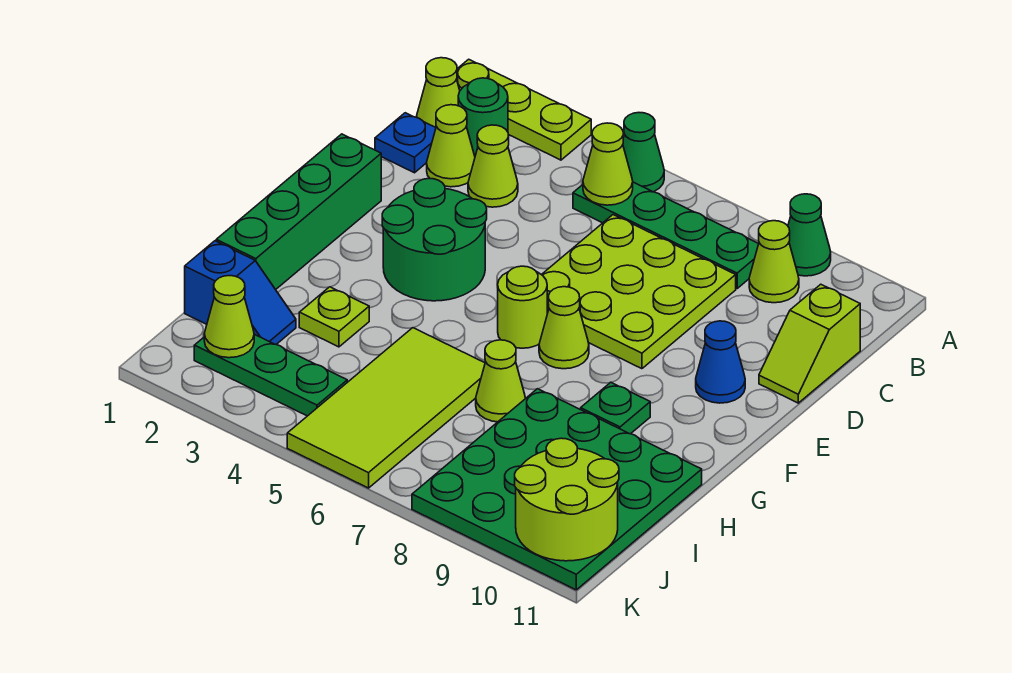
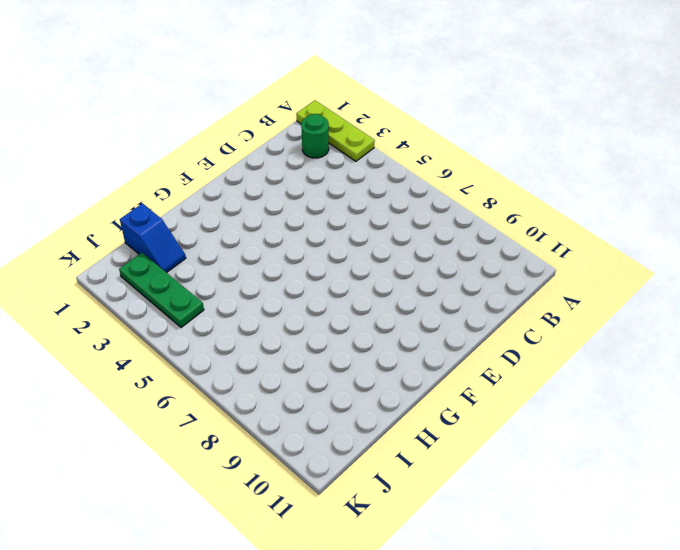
none -> green cone A5 level 1
none -> green cone A9 level 1
none -> lime cone B1 level 1

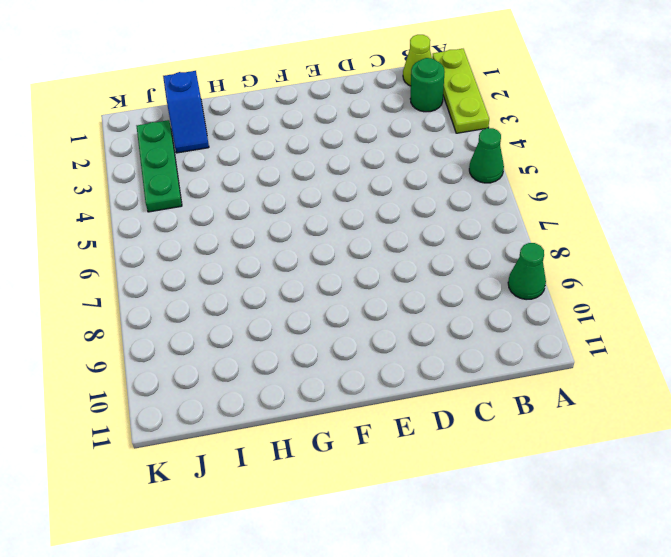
none -> green plate B5:B8 level 1
none -> lime cone B9 level 1
none -> blue plate C1 level 1

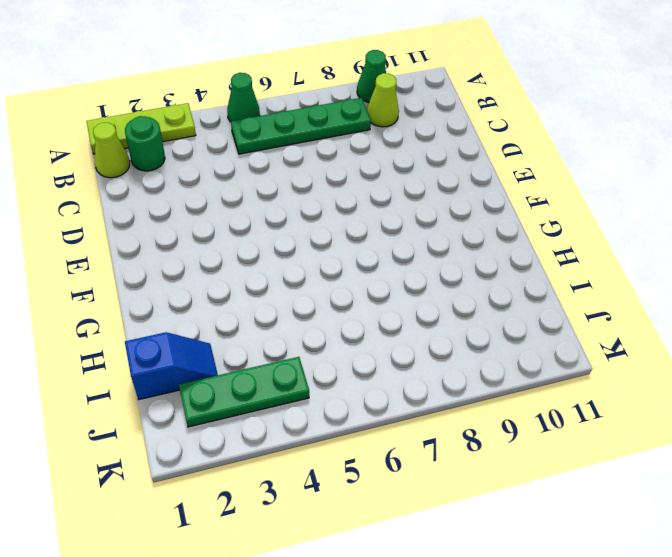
none -> blue plate C1 level 1
none -> lime cone C2 level 1
none -> lime cone C3 level 1

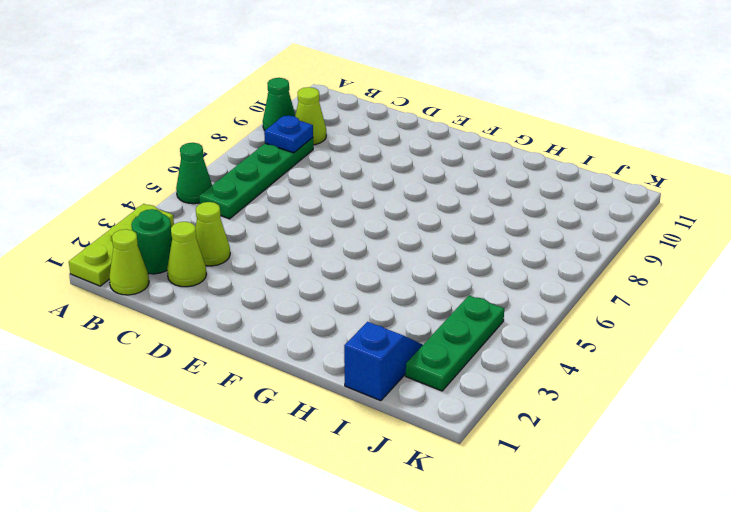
blue plate B8 level 2 -> blue plate C1 level 1
none -> lime plate C6:E8 level 1
none -> lime slope C11:D11 level 1 top C
none -> green brick E1:H1 level 1

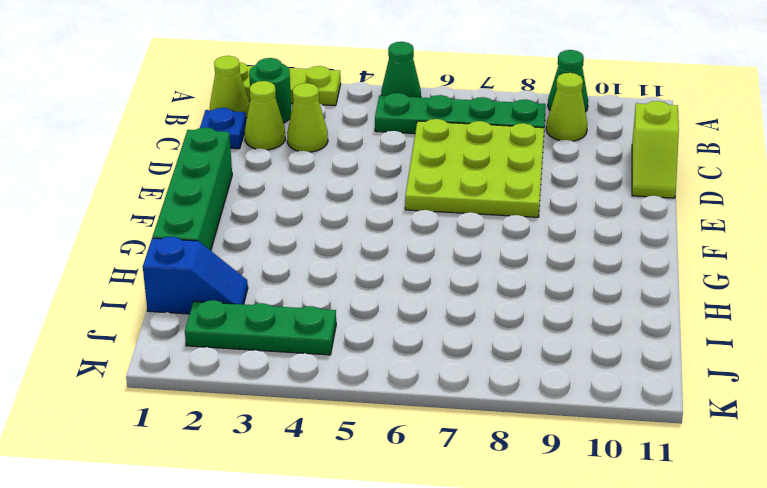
none -> green round brick E3:F4 level 1
none -> blue cone E10 level 1
none -> lime round brick F6 level 1

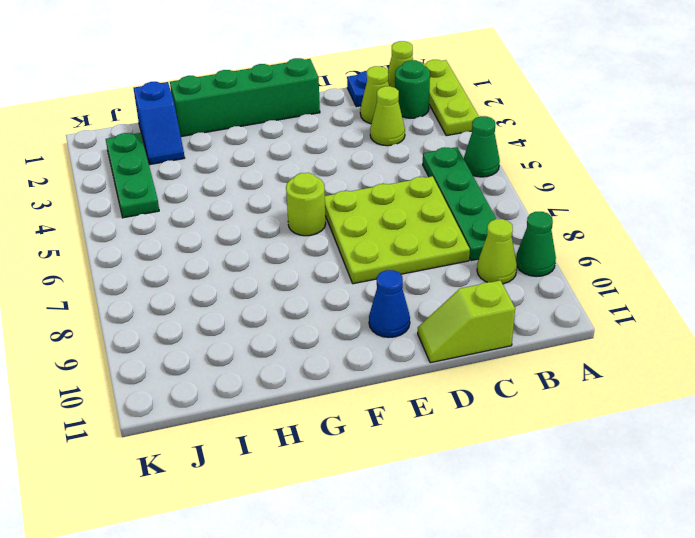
none -> green round brick E3:F4 level 1
none -> lime cone F7 level 1
none -> green plate G9 level 1

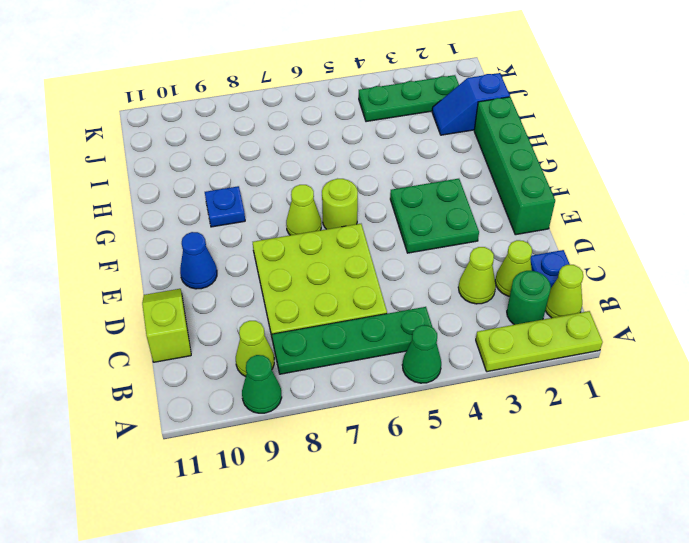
green plate E3:F4 level 1 -> green round brick E3:F4 level 1
blue plate G9 level 1 -> green plate G9 level 1
none -> lime plate H3 level 1
none -> lime tile H5:K6 level 1
none -> lime cone H7 level 1

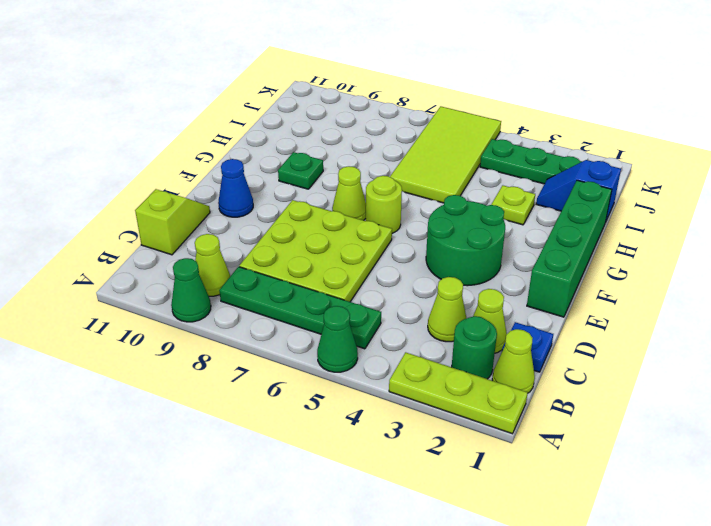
none -> lime cone H7 level 1
none -> green plate H8:K11 level 1
none -> lime cone B5 level 2

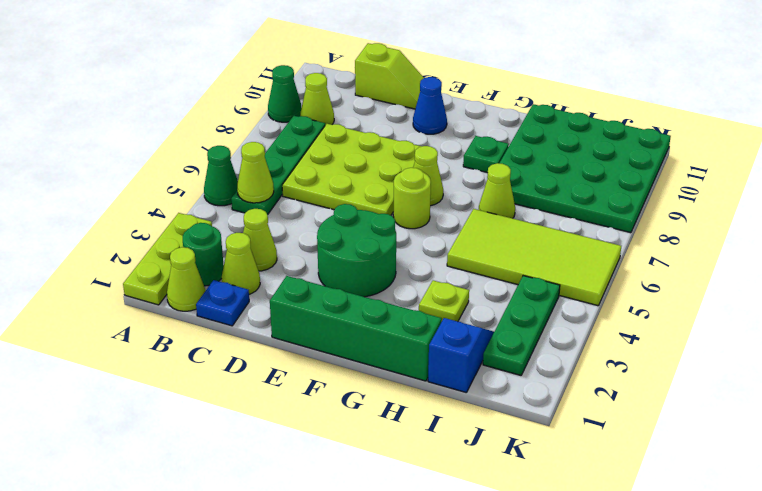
none -> lime cone J2 level 2
none -> lime round brick J10:K11 level 2

